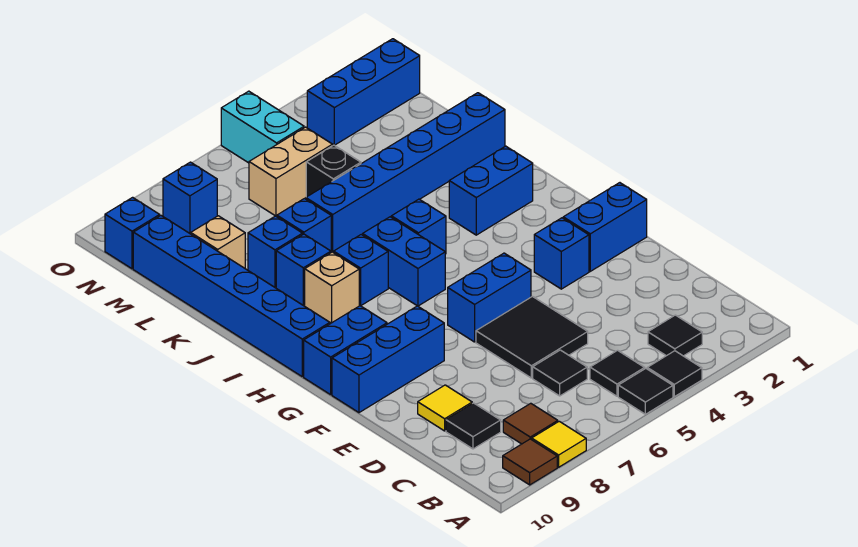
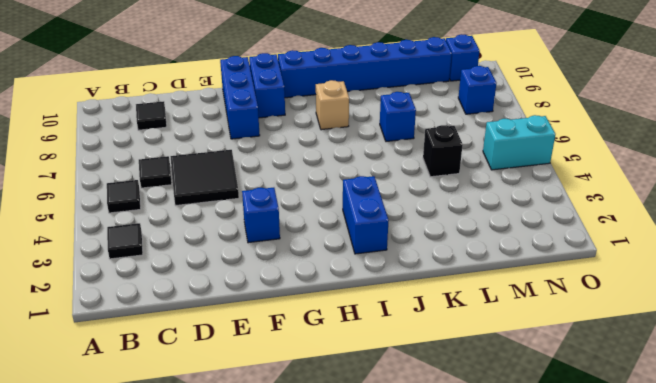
none -> black tile A4 level 1
none -> black tile A5 level 1
none -> yellow tile A8 level 1
none -> brown tile A9 level 1

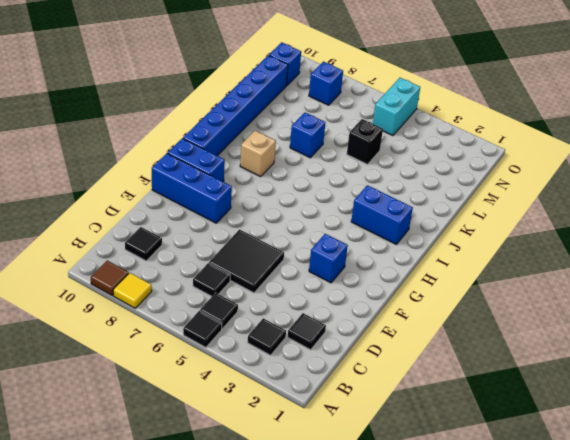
black tile C2 level 1 -> black tile A4 level 1
none -> brown tile B8 level 1
none -> yellow tile D9 level 1
none -> blue brick F1:F2 level 1
none -> blue brick F5:F6 level 1

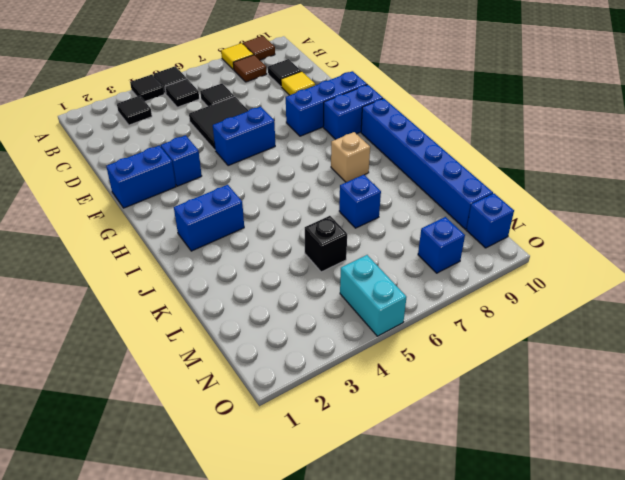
none -> blue brick H6:I6 level 1
none -> blue brick I5 level 1
none -> blue brick I7 level 1
none -> blue brick J8 level 1

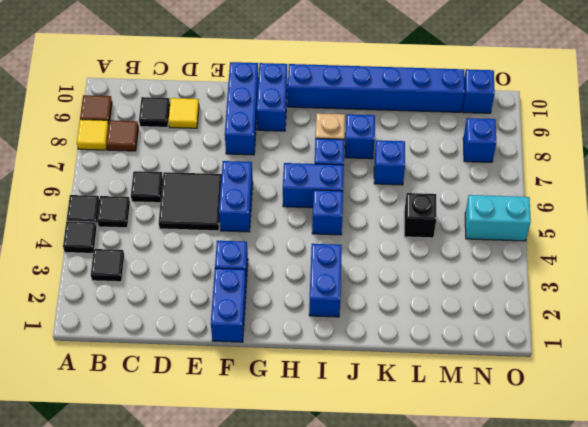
none -> blue brick K1:K6 level 1
none -> blue brick K8 level 1
none -> tan brick L9 level 1
none -> tan brick M5:M6 level 1

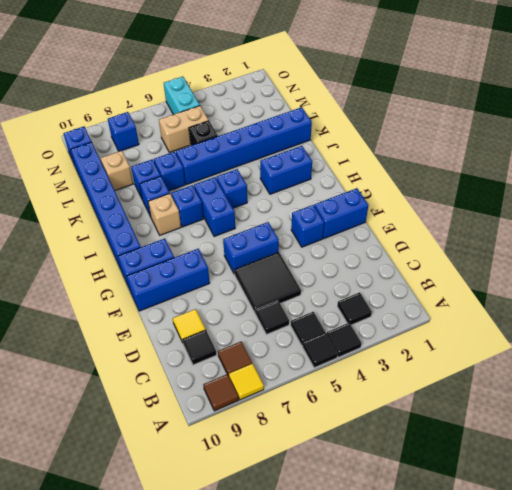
none -> blue brick N1:N3 level 1

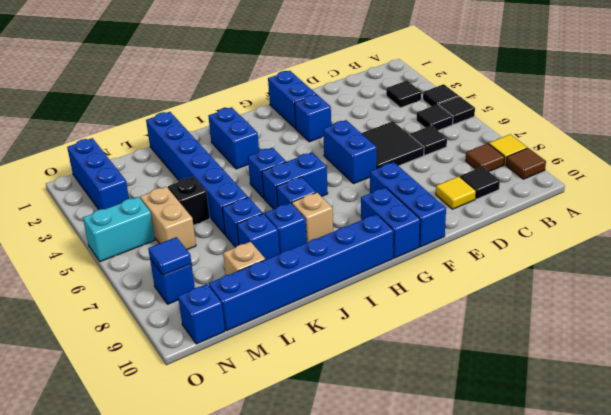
blue tile N8 level 2 -> none

